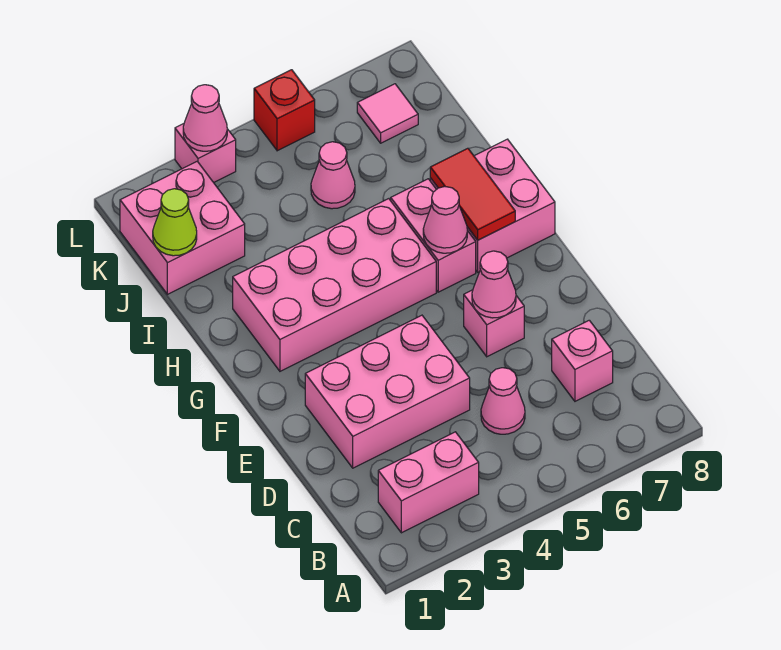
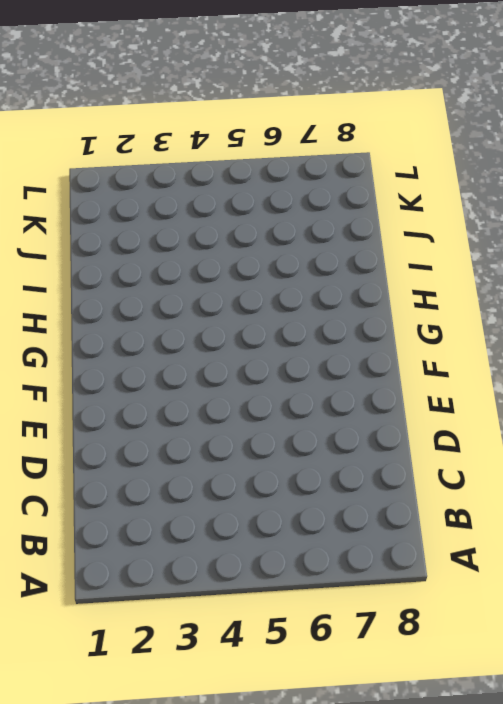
none -> pink brick B2:B3 level 1
none -> pink cone C5 level 1
none -> pink brick C7 level 1

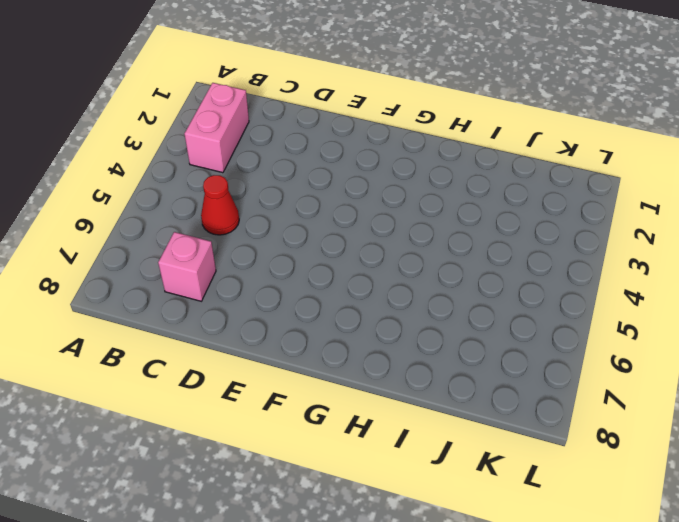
red cone C5 level 1 -> pink cone C5 level 1
none -> pink brick D2:E4 level 1
none -> pink brick E6 level 1
none -> pink brick G2:H5 level 1

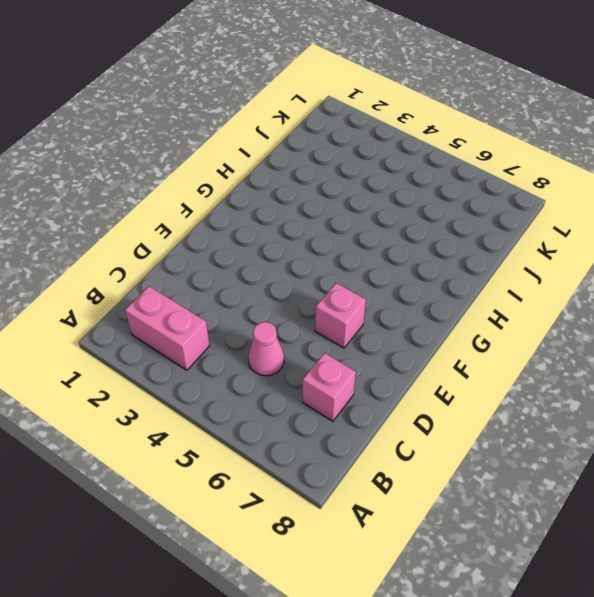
none -> pink brick D2:E4 level 1
none -> pink brick G2:H5 level 1
none -> pink brick G6:H6 level 1

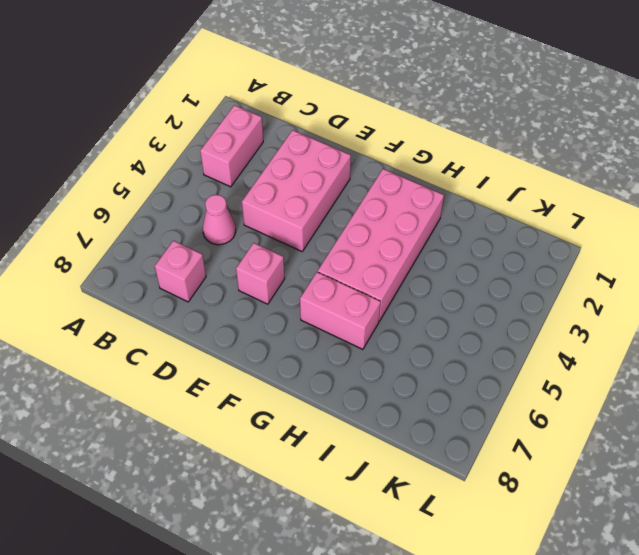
none -> pink brick G7:H8 level 1
none -> pink brick J1:K2 level 1
none -> pink cone J5 level 1

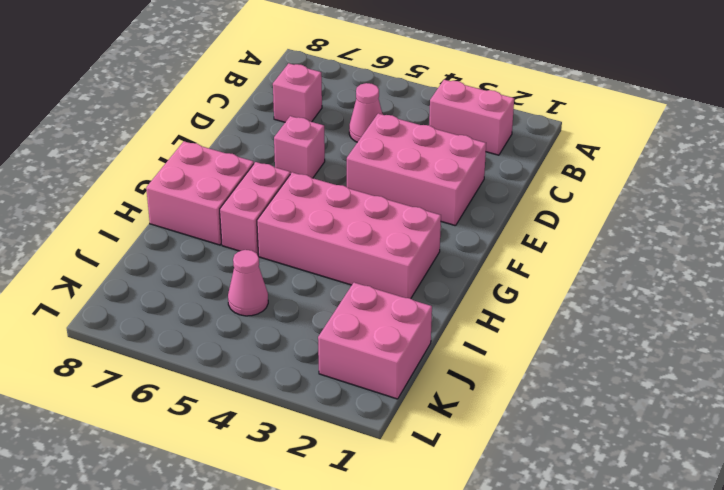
none -> pink tile K7 level 1
none -> pink brick L3 level 1
none -> red brick L5 level 1

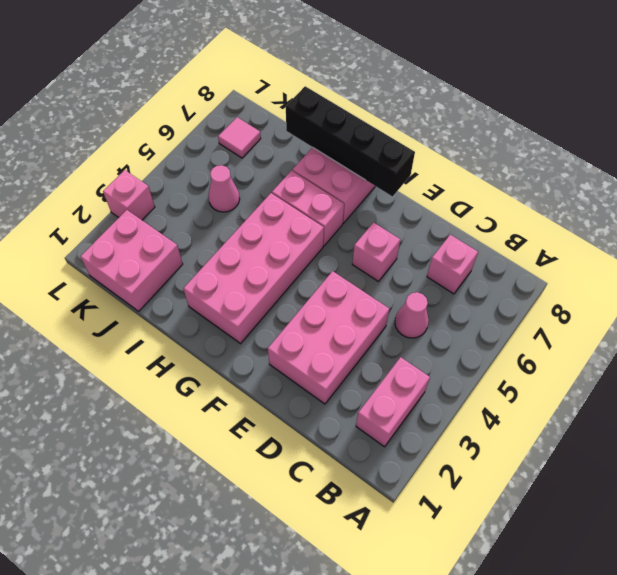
black brick F8:I8 level 2 -> none
none -> red brick L5 level 1
none -> pink cone E6 level 2
none -> pink cone G6 level 2

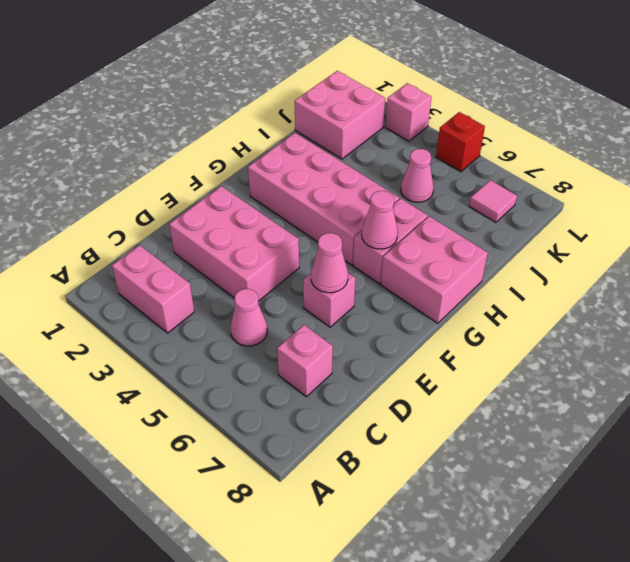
none -> red tile G7:H7 level 2
none -> lime cone J1 level 2
none -> pink cone L3 level 2

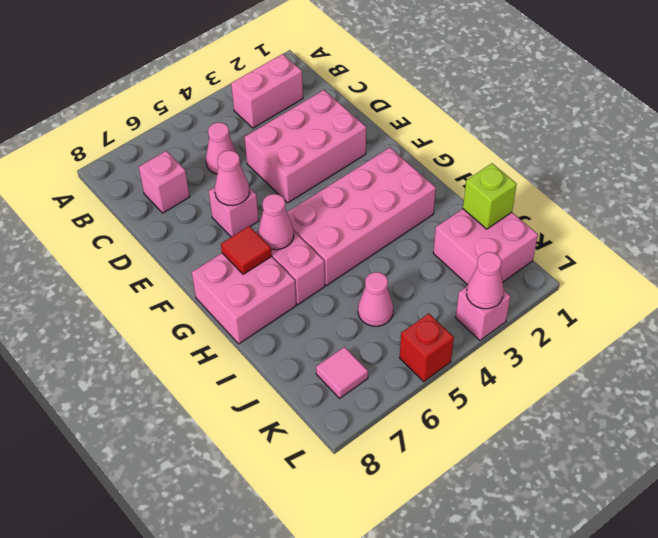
red tile G7 level 2 -> red tile G7:H7 level 2
lime brick J1 level 2 -> lime cone J1 level 2

